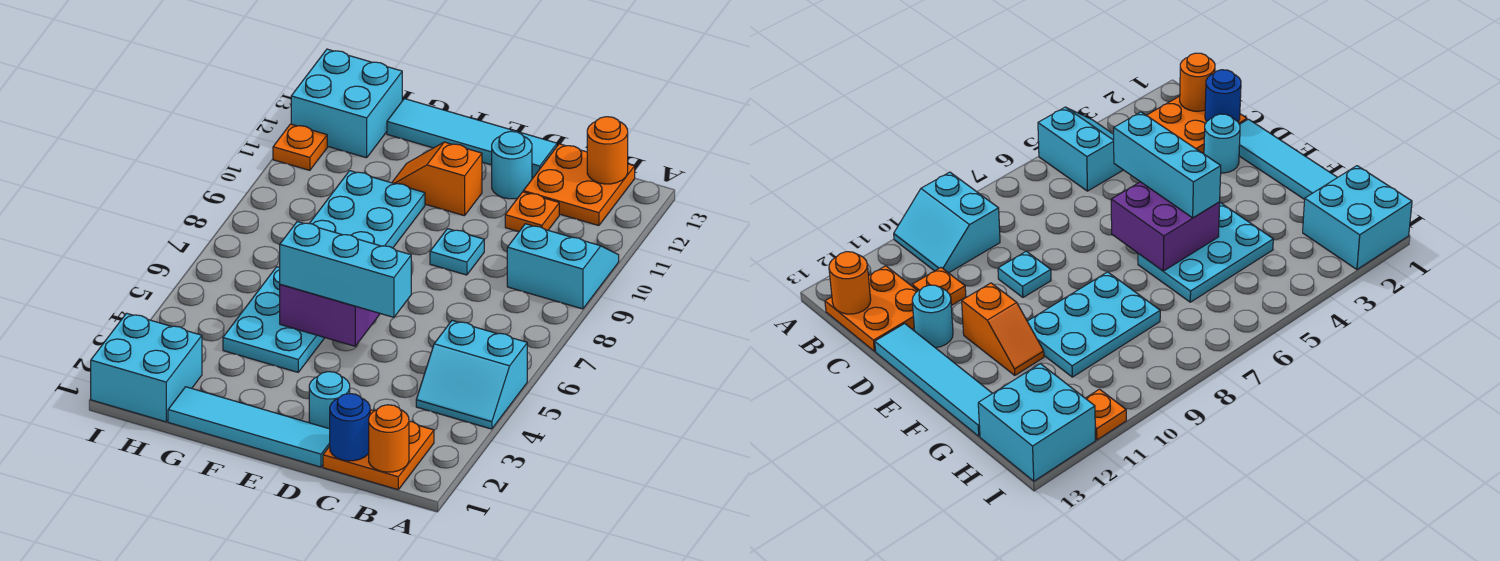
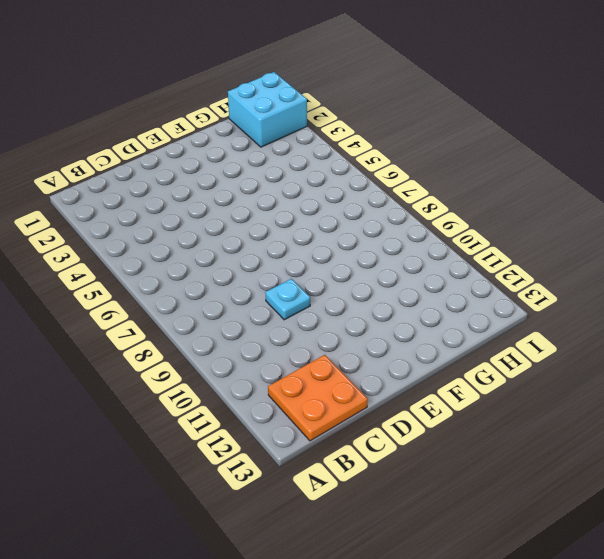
none -> cyan slope A4:B5 level 1 top 5
none -> cyan slope A9:B10 level 1 top 9
none -> orange plate B1:C2 level 1

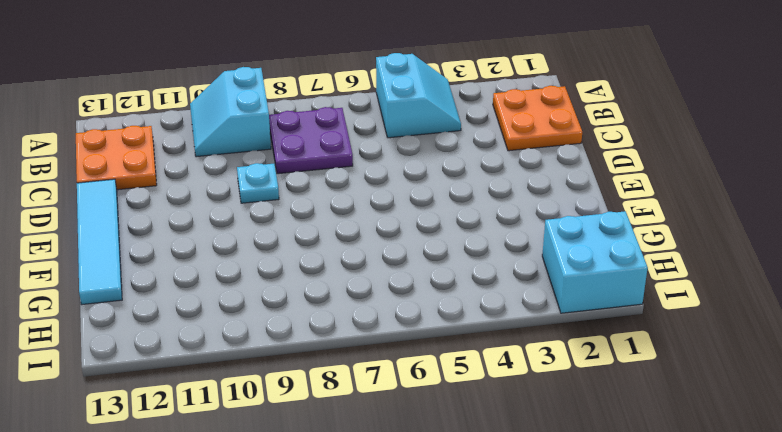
purple plate B7:C8 level 1 -> none
none -> orange plate C11 level 1
none -> cyan tile D1:G1 level 1
none -> cyan round brick D2 level 1

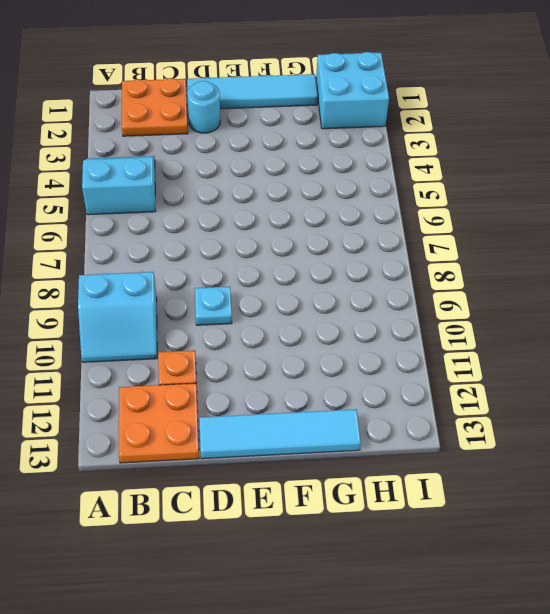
none -> cyan round brick D12 level 1
none -> orange slope E11:F11 level 1 top E
none -> cyan plate F4:G6 level 1

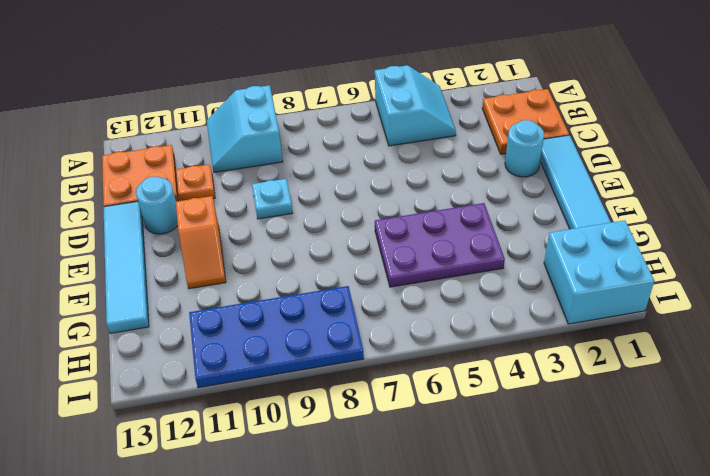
purple plate F4:G6 level 1 -> cyan plate F4:G6 level 1
blue plate H8:I11 level 1 -> orange plate I11 level 1
none -> cyan plate F8:G10 level 1
none -> cyan brick H12:I13 level 1
none -> orange round brick B1 level 2

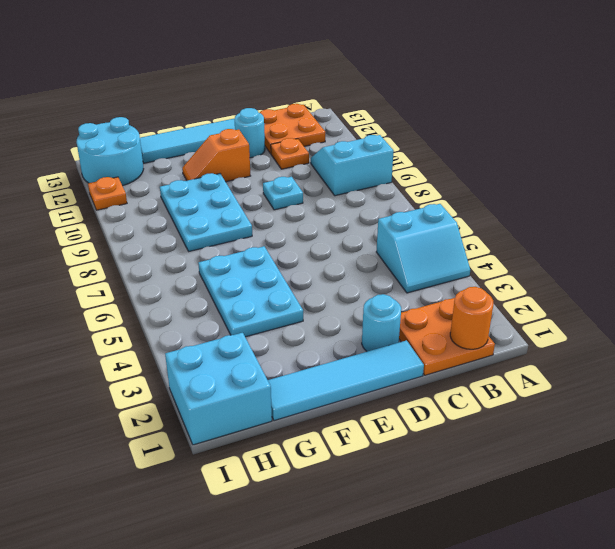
cyan round brick H12:I13 level 1 -> cyan brick H12:I13 level 1
none -> orange round brick B13 level 2
none -> blue round brick C1 level 2
none -> purple brick E5:F6 level 2

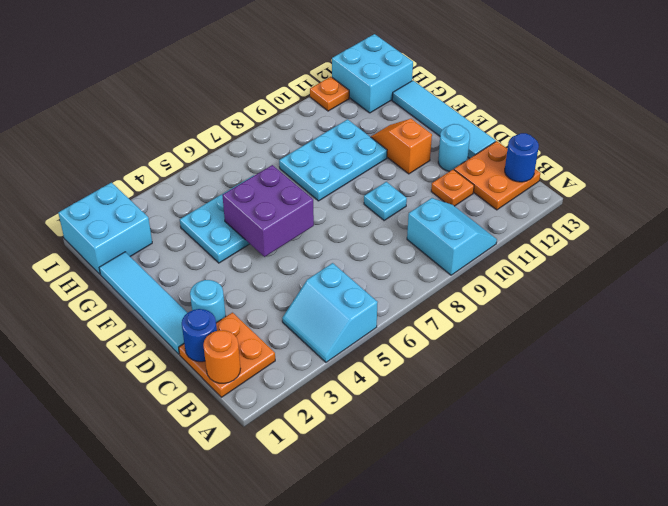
blue round brick B13 level 2 -> orange round brick B13 level 2
none -> cyan brick D5:F5 level 3

